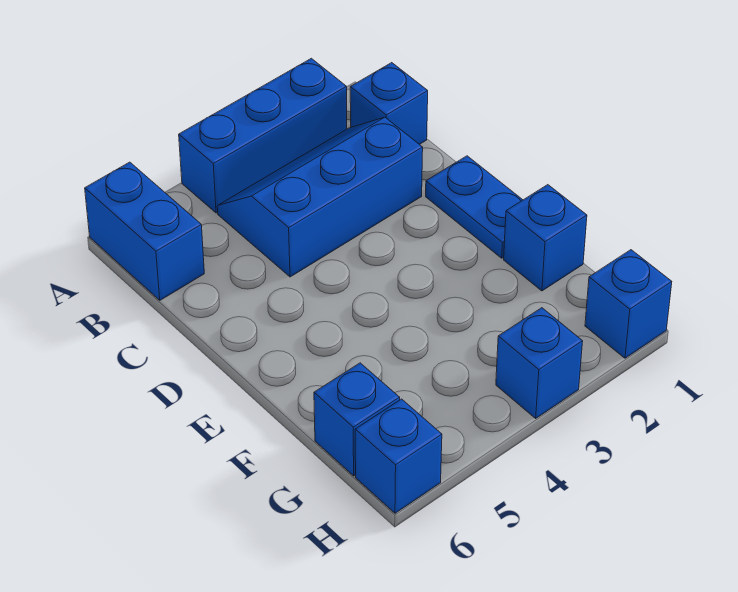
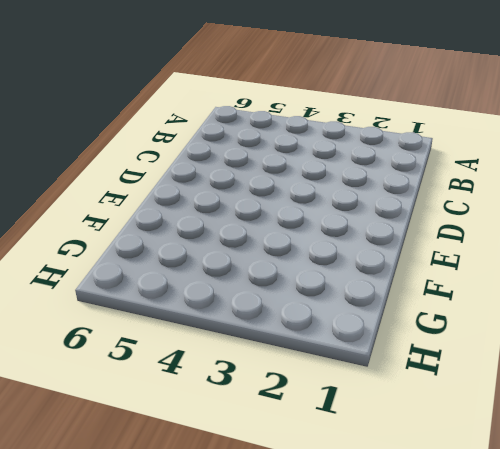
none -> blue brick A2:A4 level 1
none -> blue brick A6:B6 level 1

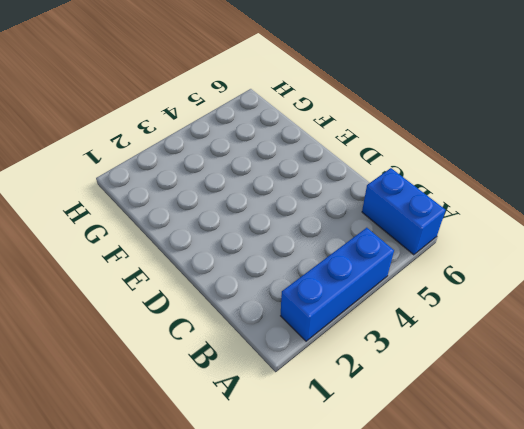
none -> blue brick B1 level 1
none -> blue slope B2:C4 level 1 top C

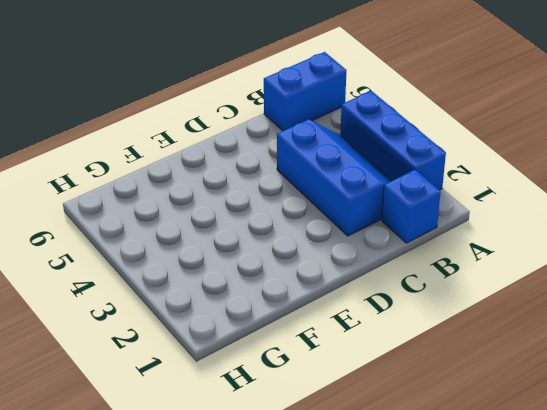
none -> blue plate D1:E1 level 1
none -> blue brick F1 level 1

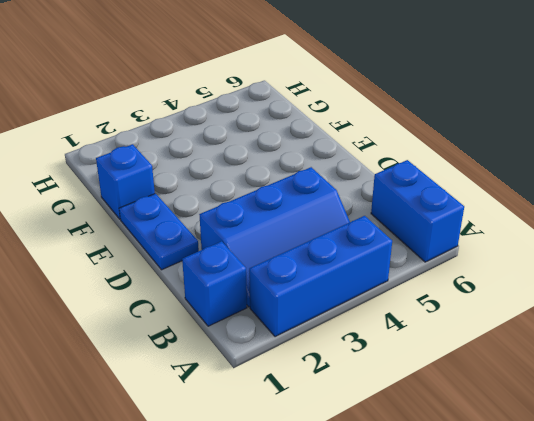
none -> blue brick G6 level 1
none -> blue brick H1 level 1

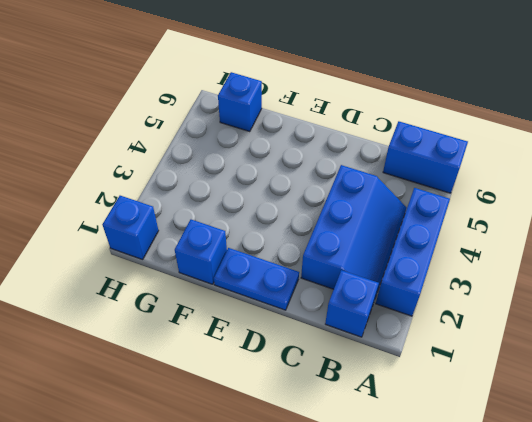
none -> blue brick H3 level 1
none -> blue brick H6 level 1

